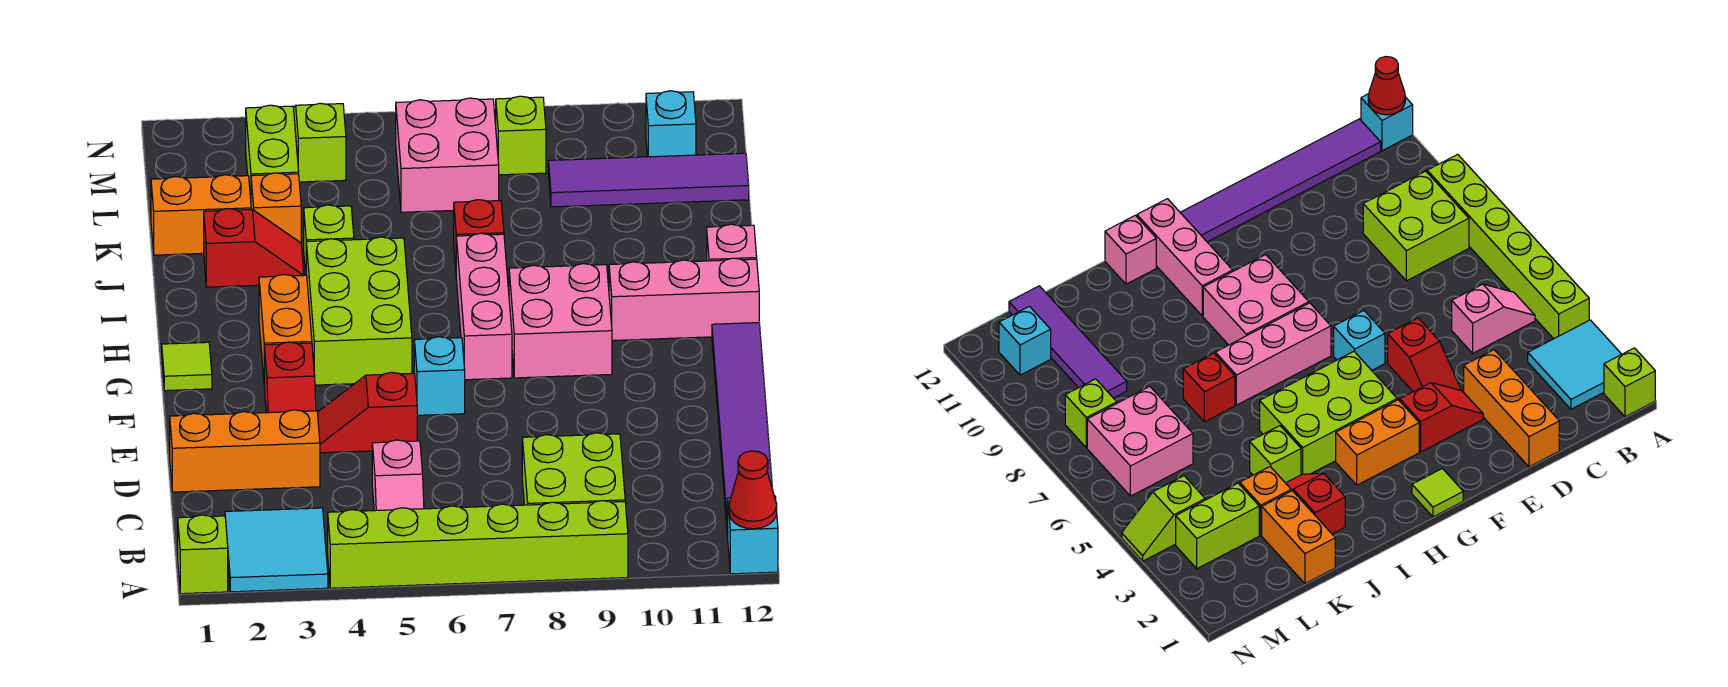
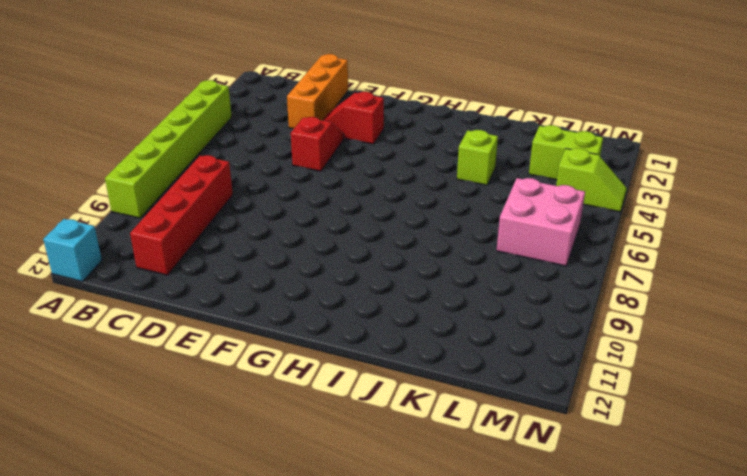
red brick C8:C11 level 1 -> lime brick B8:C9 level 1
none -> lime brick A1 level 1
none -> cyan tile A2:B3 level 1
none -> pink slope B5:C5 level 1 top C
none -> purple tile B12:G12 level 1

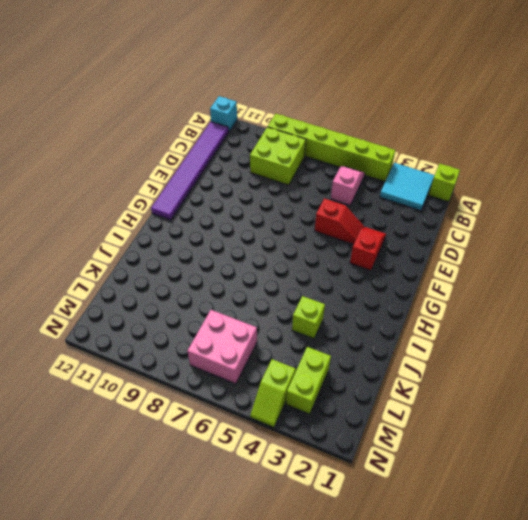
none -> orange brick D1:D3 level 1
none -> cyan brick F6 level 1
none -> lime tile G1 level 1
none -> orange brick G3:H3 level 1

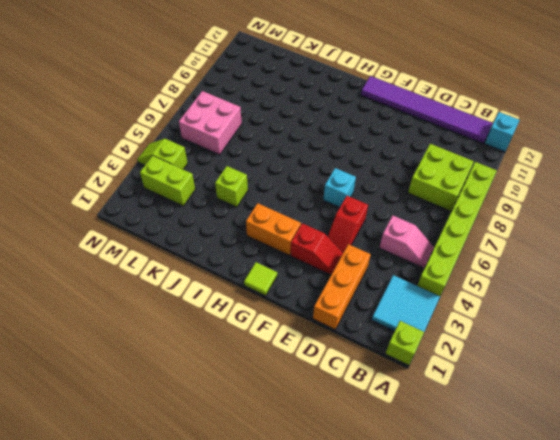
none -> lime brick G4:I5 level 1
none -> pink brick G7:I7 level 1
none -> pink brick G8:H9 level 1
none -> pink brick H10:H12 level 1

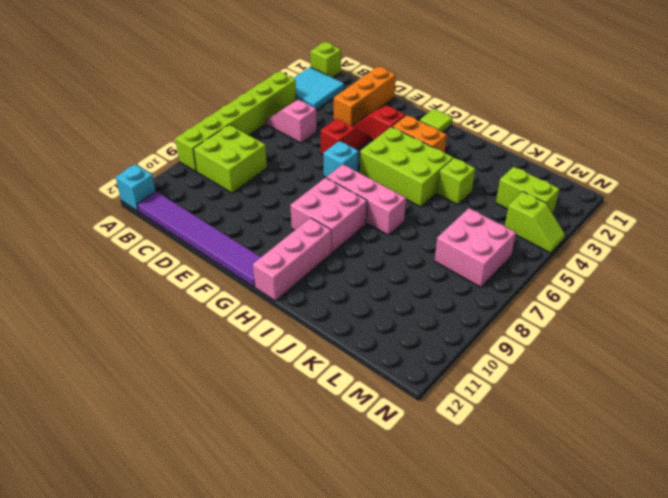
none -> pink brick I12 level 1
none -> red slope J2:J3 level 1 top 2
none -> red brick J7 level 1
none -> orange brick K1:K2 level 1

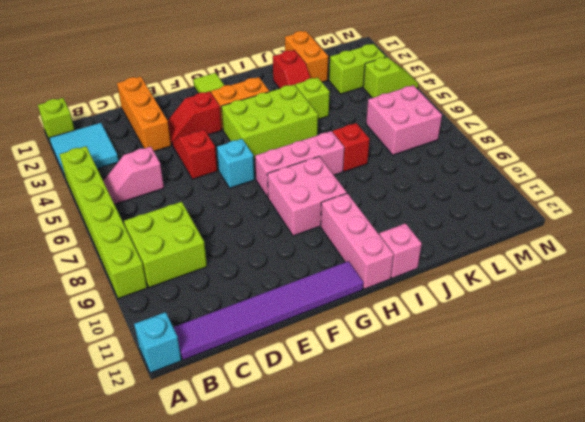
none -> orange brick K3 level 1
none -> purple tile L9:L12 level 1
none -> lime brick M8 level 1
none -> cyan brick M11 level 1

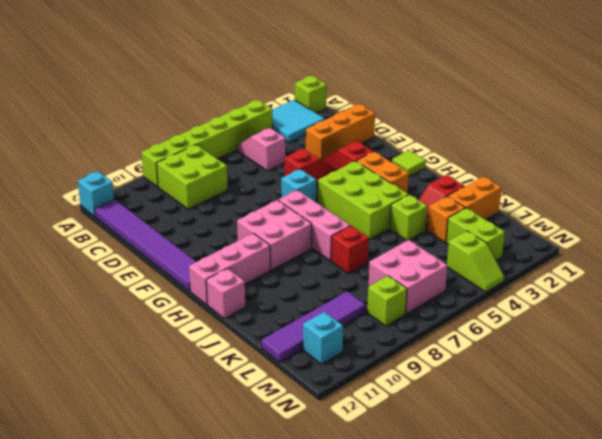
none -> red cone A12 level 2

